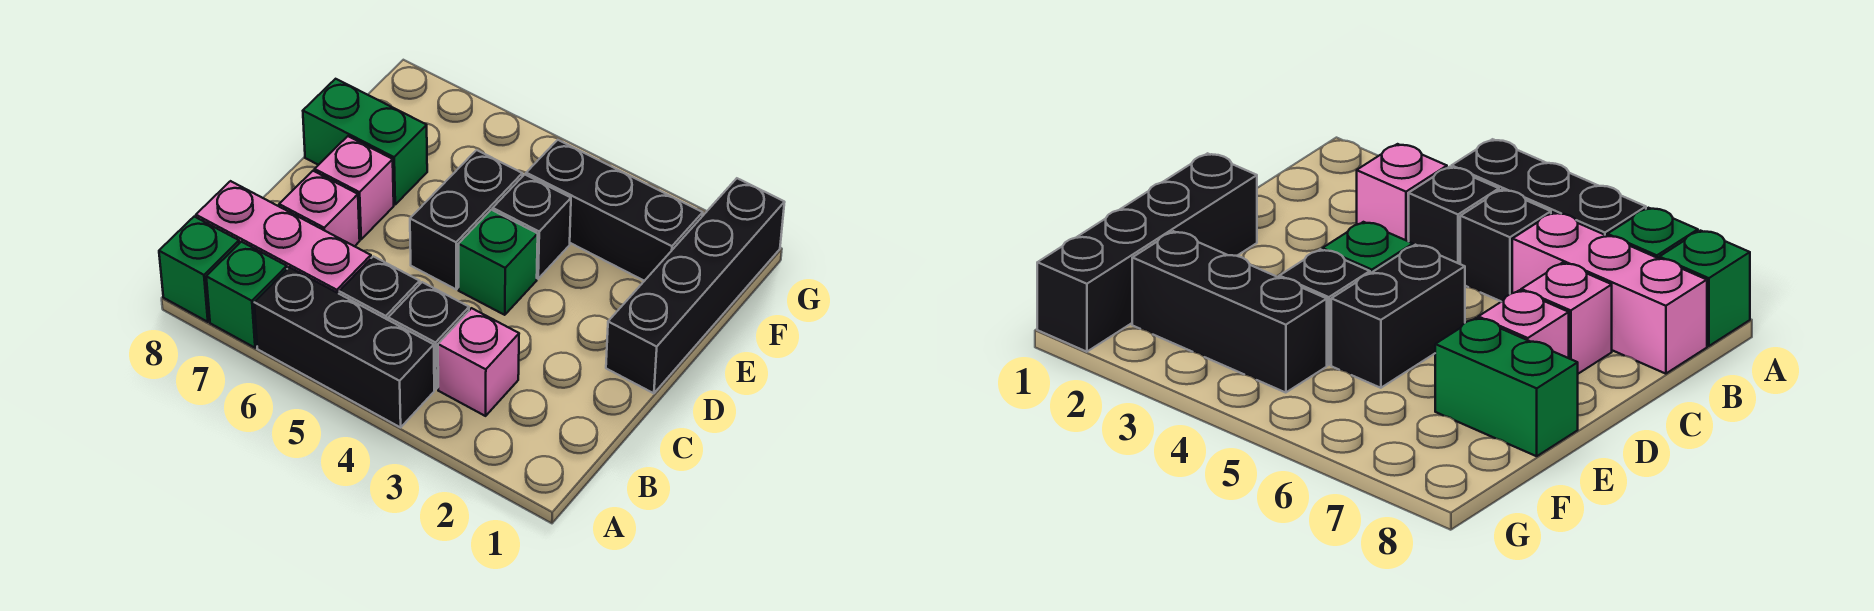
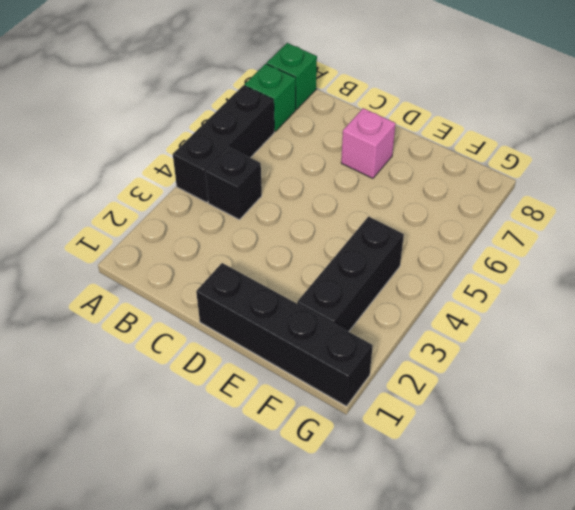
none -> pink brick B3 level 1
none -> black brick B5 level 1
none -> pink brick B6:B8 level 1

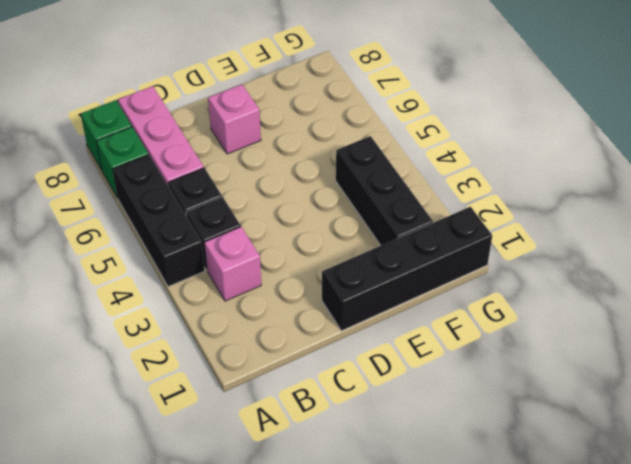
none -> pink brick C7 level 1
none -> green brick D4 level 1
none -> black brick D5:E5 level 1

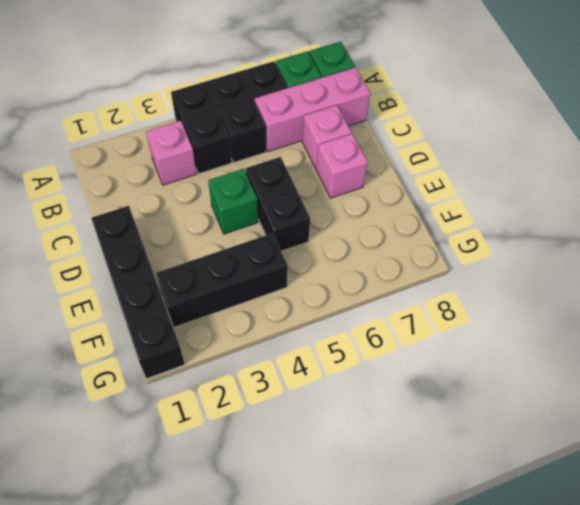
none -> black brick E4 level 1
none -> green brick E7:E8 level 1

